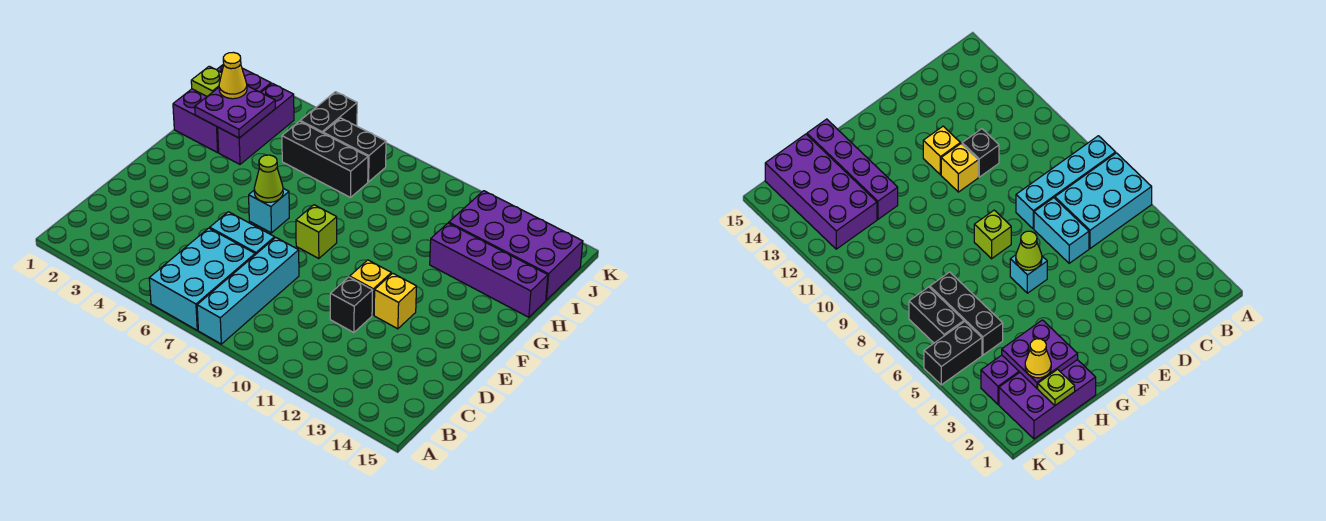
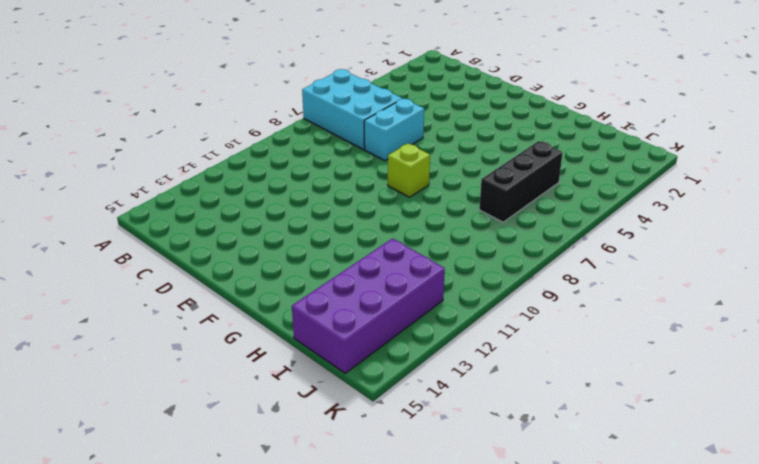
none -> cyan brick A8:D8 level 1
none -> black brick D11 level 1
none -> yellow brick E11 level 1

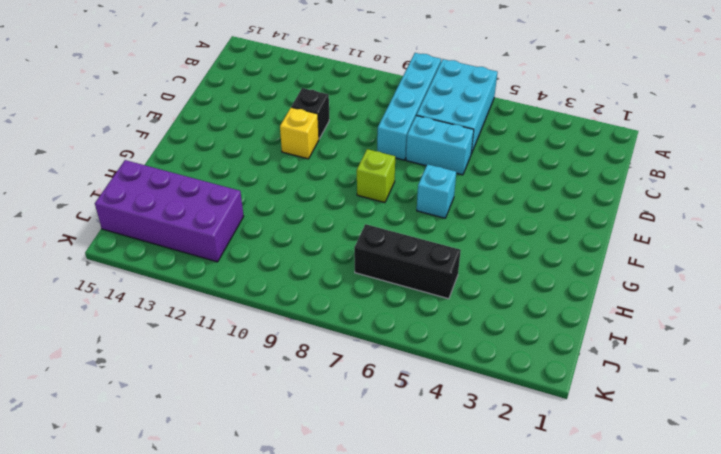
none -> yellow brick E12 level 1
none -> purple brick H1:J2 level 1
none -> purple brick H3:J3 level 1

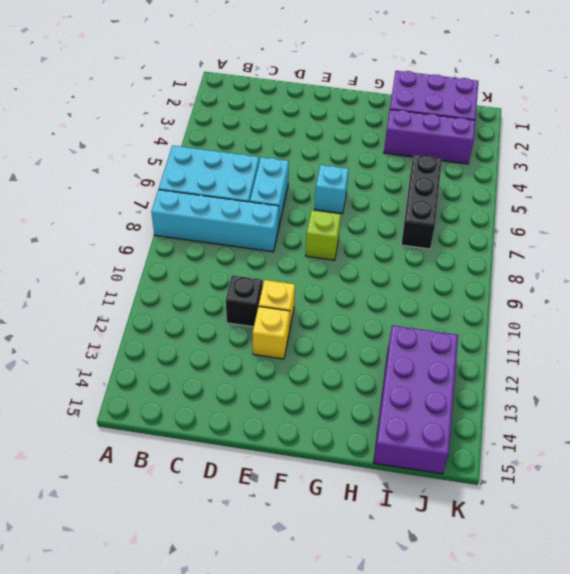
none -> purple brick H12:H15 level 1
none -> black brick J5:K5 level 1
none -> black brick J6:J7 level 1

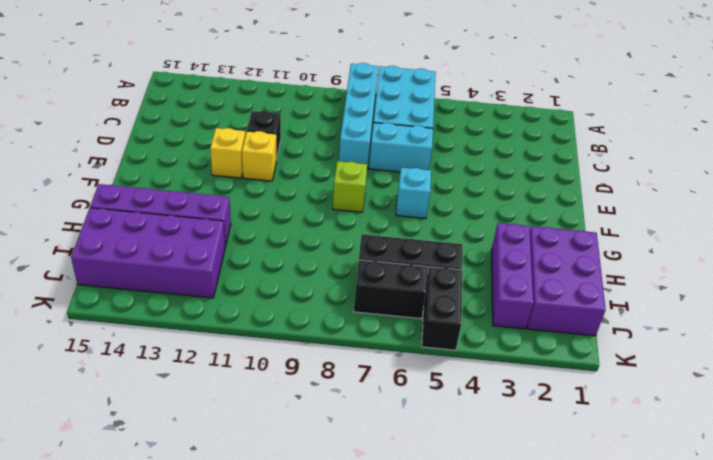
none -> lime cone F6 level 2
none -> purple plate H2:I3 level 2
none -> lime plate I1 level 2

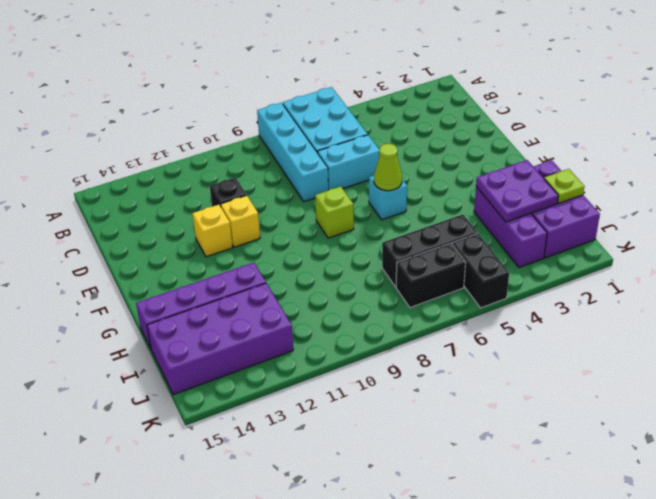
none -> yellow cone I2 level 3

